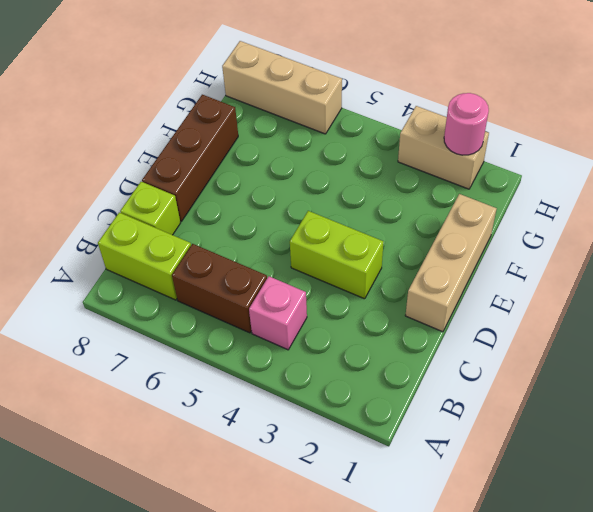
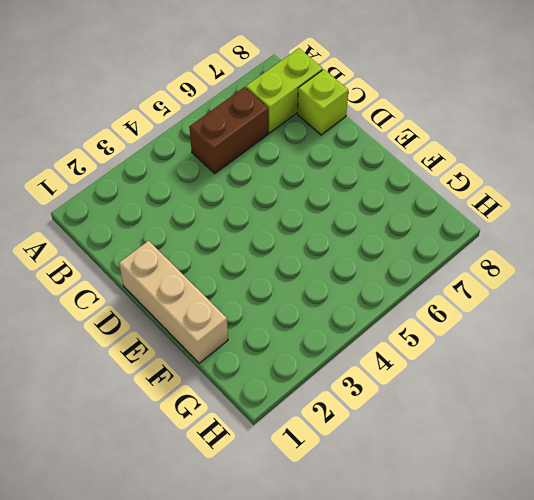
none -> pink brick B4 level 1
none -> lime brick D3:D4 level 1

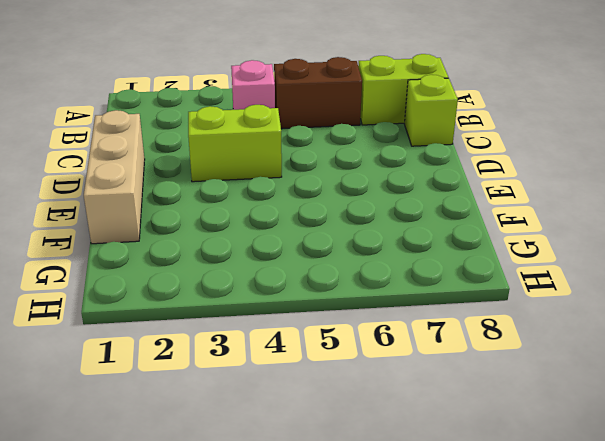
none -> brown brick D8:F8 level 1
none -> tan brick H2:H3 level 1

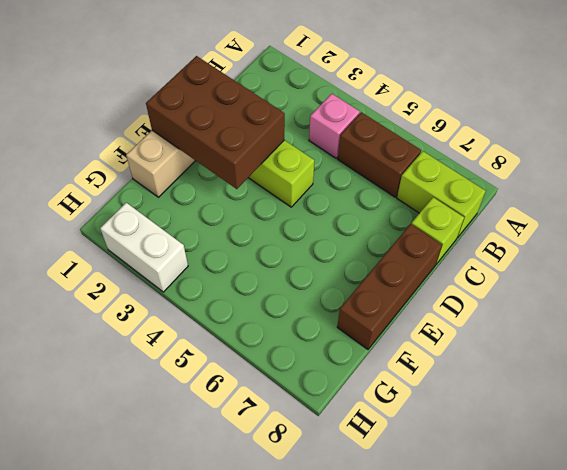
brown brick D1:E3 level 2 -> none
white brick H2:H3 level 1 -> tan brick H2:H3 level 1
none -> tan brick H6:H8 level 1
none -> pink round brick H2 level 2

